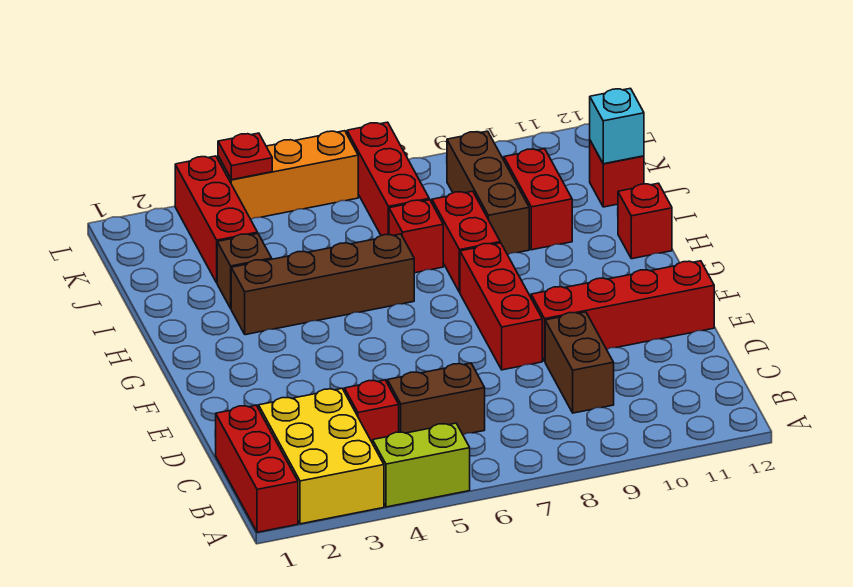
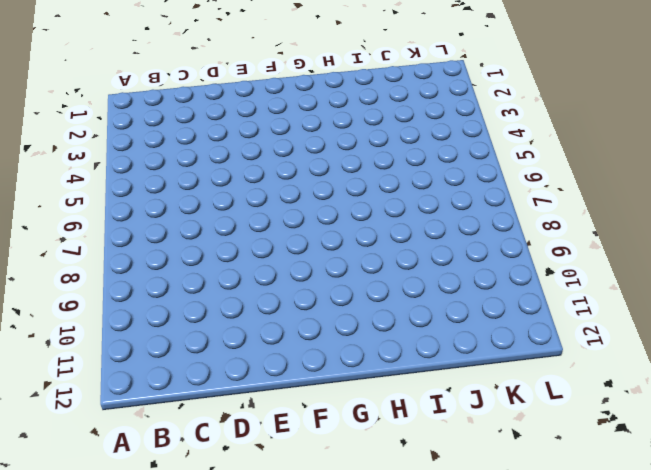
none -> red brick A1:C1 level 1
none -> yellow brick A2:C3 level 1
none -> lime brick A4:A5 level 1

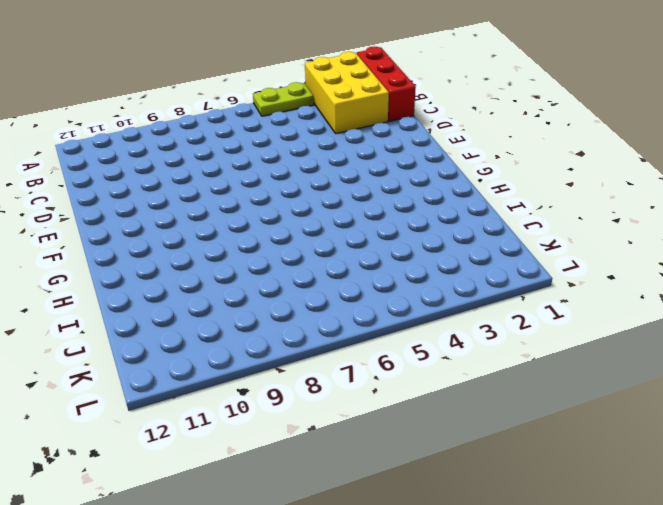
lime plate A4:A5 level 1 -> lime brick A4:A5 level 1
none -> red brick C4 level 1
none -> brown brick C5:C6 level 1
none -> brown brick C9:D9 level 1

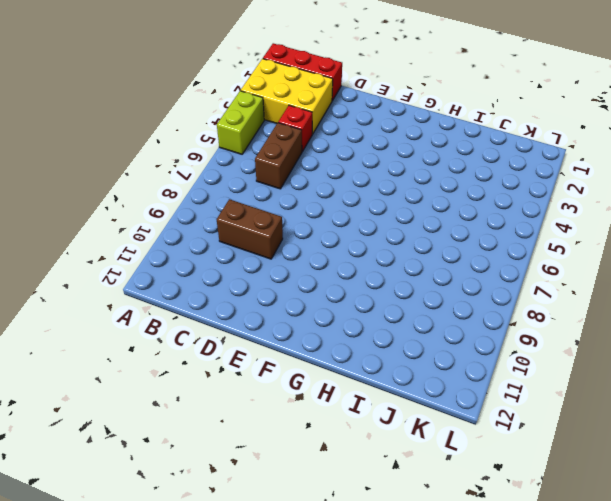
none -> red brick E8:G8 level 1
none -> red brick E9:E12 level 1
none -> brown brick H3:H6 level 1

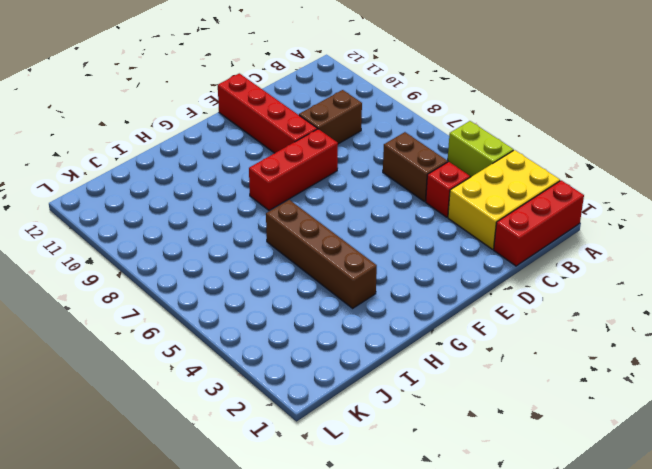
none -> red brick H8:I8 level 1
none -> red brick H12 level 1
none -> brown brick I3 level 1

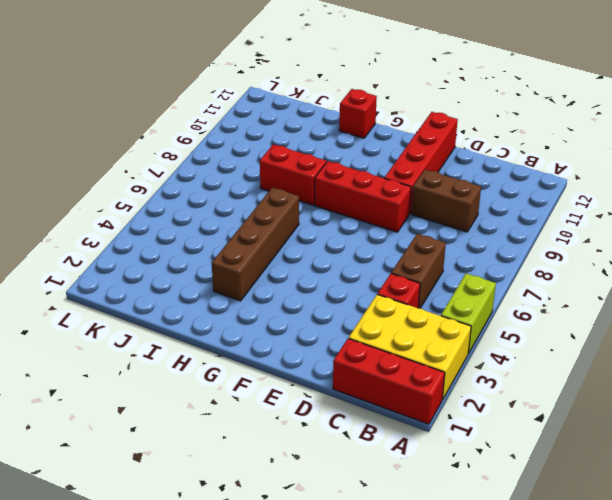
none -> brown brick I3 level 1
none -> red brick I7 level 1
none -> brown brick I9:K9 level 1

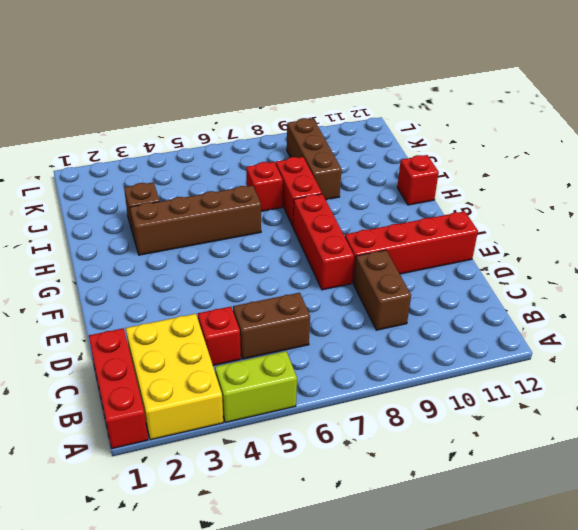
none -> red brick I10:J10 level 1
none -> red brick J3:L3 level 1
none -> red brick J7:L7 level 1

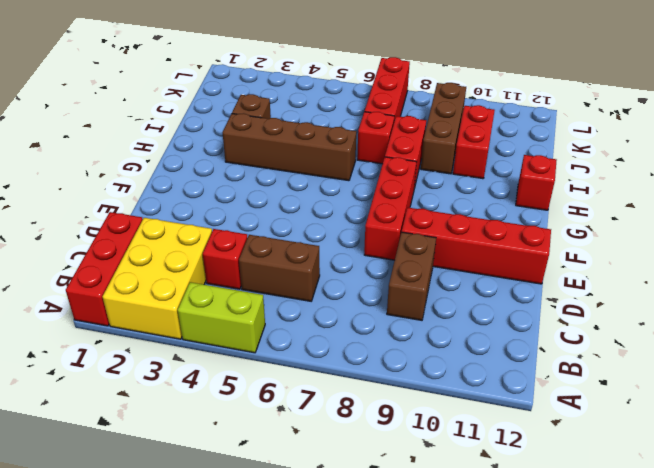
none -> red brick J3:L3 level 1
none -> red brick J12 level 1
none -> orange brick L4:L6 level 1

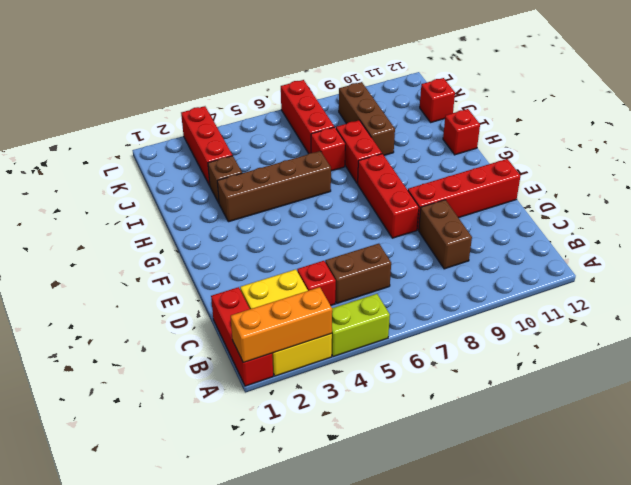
orange brick A1:A3 level 2 -> orange brick L4:L6 level 1
none -> red brick I10:J10 level 1
none -> cyan brick J12 level 2
none -> red plate L4 level 2

